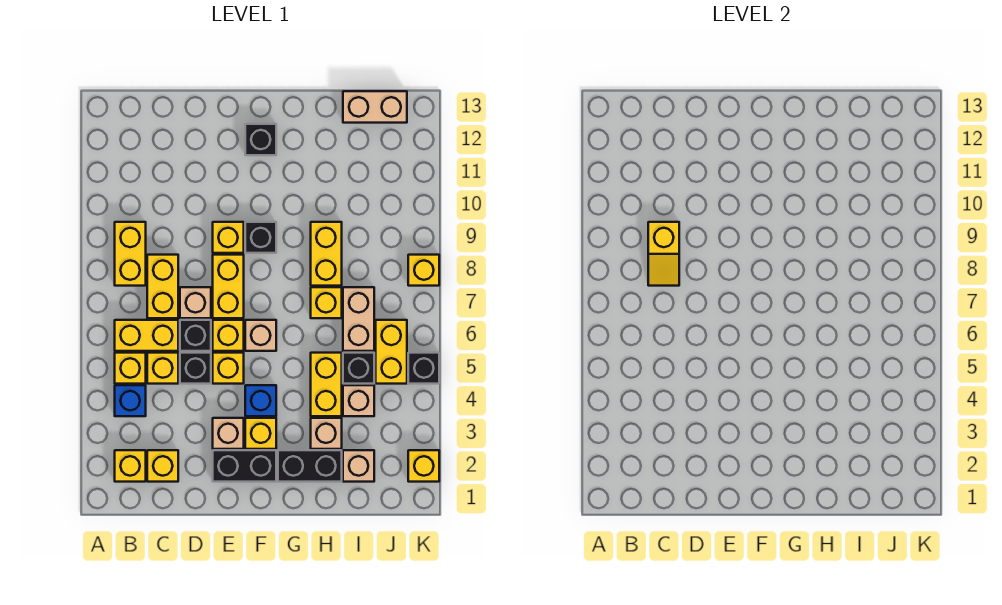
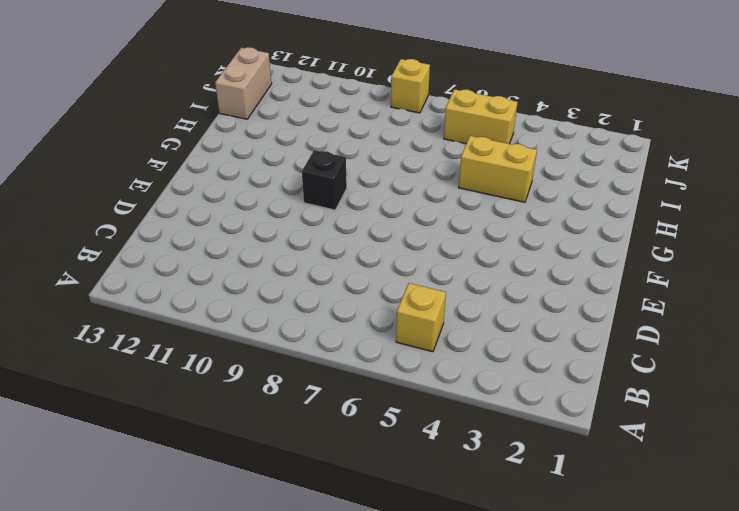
none -> yellow brick B2 level 1
none -> blue brick B4 level 1
none -> yellow brick B6:C6 level 1
none -> yellow brick B8:B9 level 1

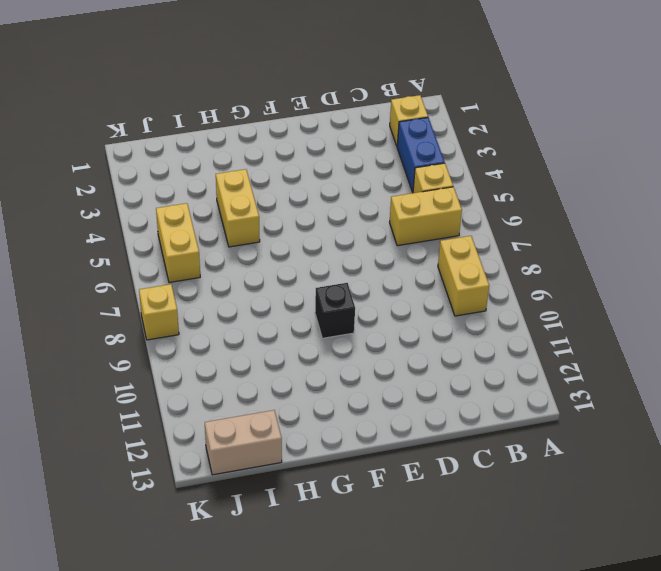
blue brick B3:B4 level 1 -> blue brick B4 level 1
none -> yellow brick C2 level 1
none -> yellow brick C5 level 1
none -> yellow brick C7:C8 level 1
none -> black brick D5 level 1

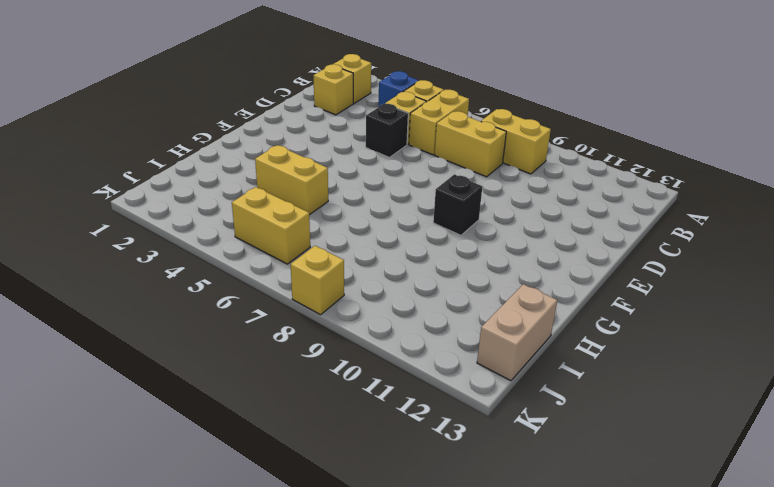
none -> black brick D6 level 1
none -> tan brick D7 level 1
none -> black brick E2:F2 level 1
none -> tan brick E3 level 1

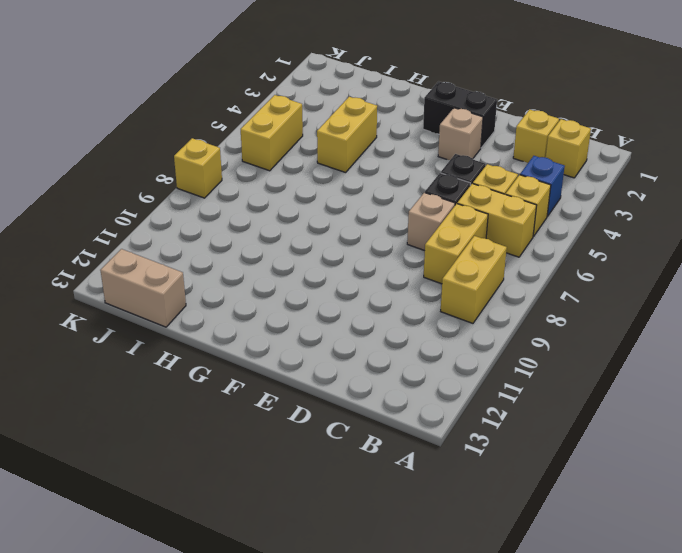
none -> yellow brick E5 level 1
none -> yellow brick E6 level 1
none -> yellow brick E7:E8 level 1
none -> yellow brick E9 level 1

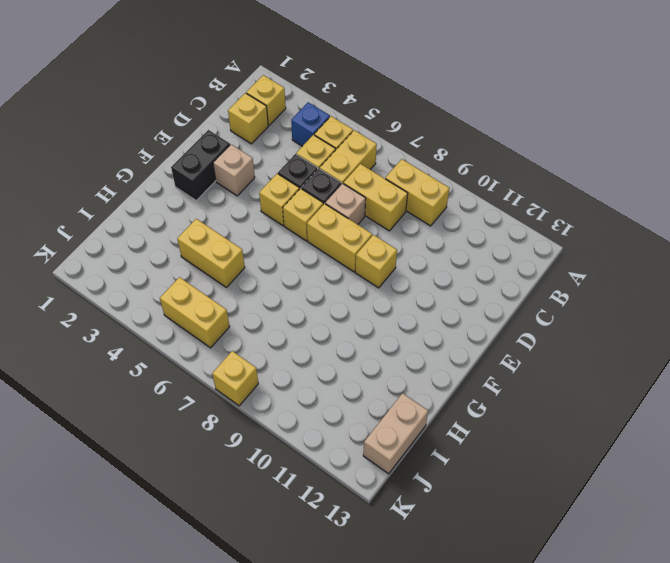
none -> yellow brick F3 level 1
none -> blue brick F4 level 1
none -> tan brick F6 level 1
none -> black brick F9 level 1

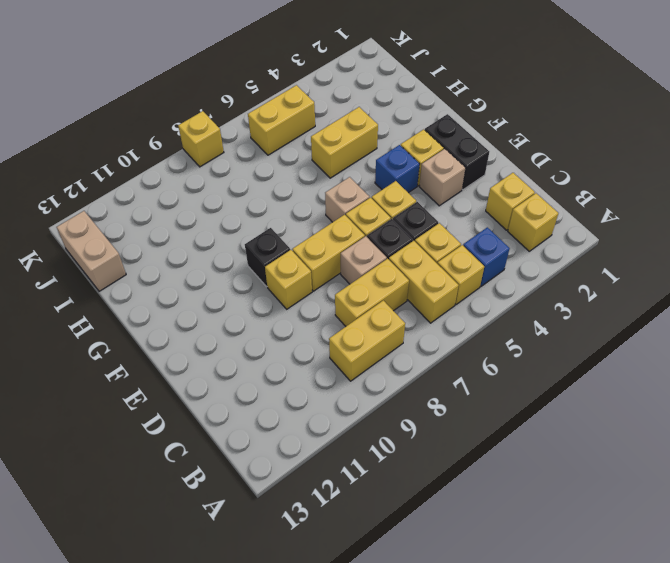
none -> black brick F12 level 1
none -> black brick G2:H2 level 1
none -> tan brick H3 level 1
none -> yellow brick H7 level 1

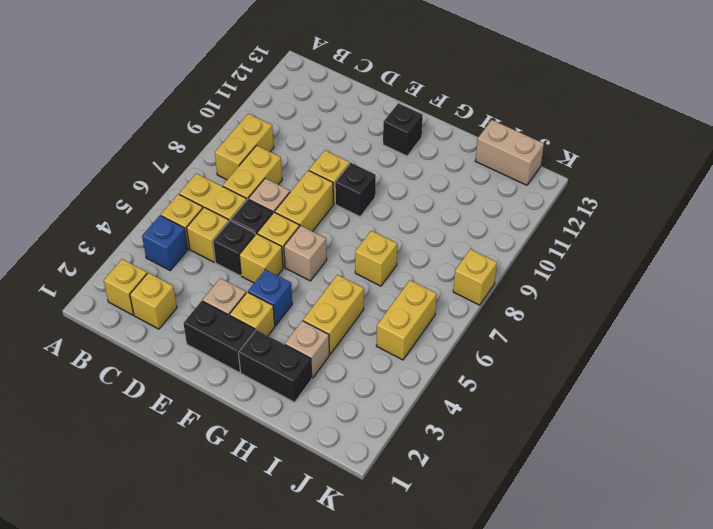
none -> yellow brick H8:H9 level 1
none -> tan brick I2 level 1
none -> tan brick I4 level 1
none -> black brick I5 level 1

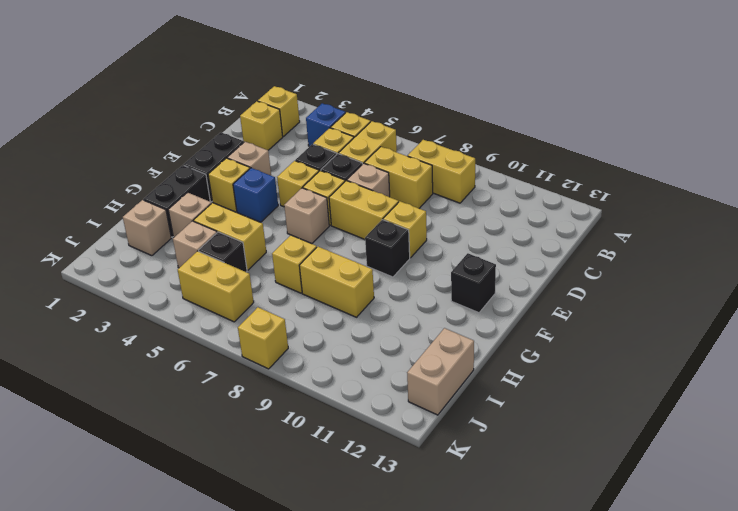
none -> tan brick I6:I7 level 1
none -> yellow brick K2 level 1
none -> black brick K5 level 1
none -> yellow slope C8:C9 level 2 top 9

